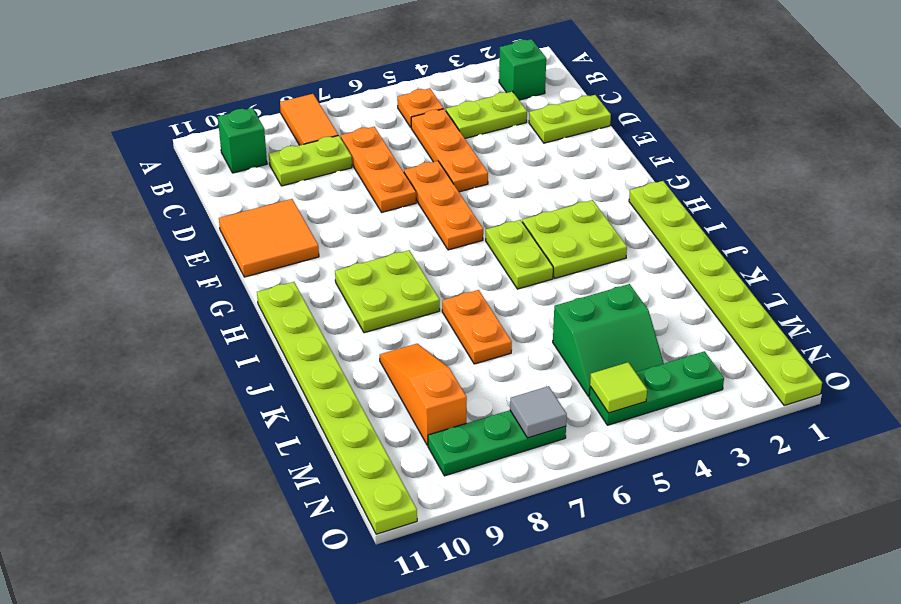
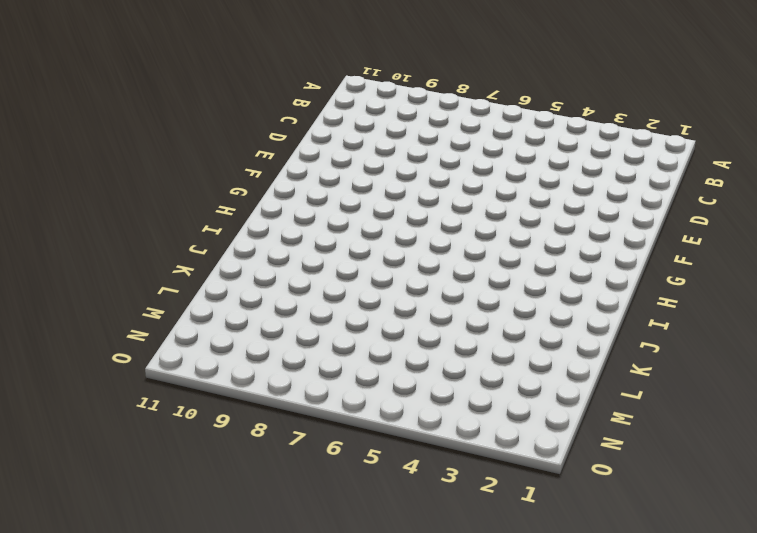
none -> orange tile A8:B8 level 1
none -> green brick B2 level 1
none -> orange plate B5 level 1

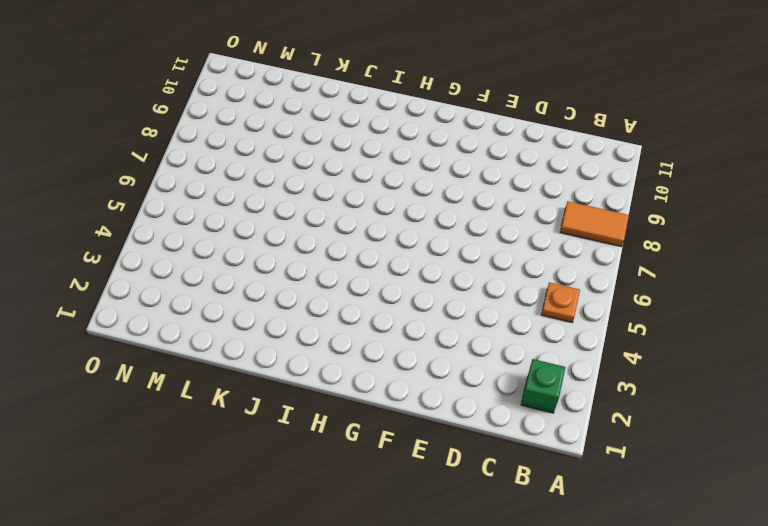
none -> green brick B10 level 1
none -> lime plate C3:C4 level 1
none -> orange plate C5:E5 level 1

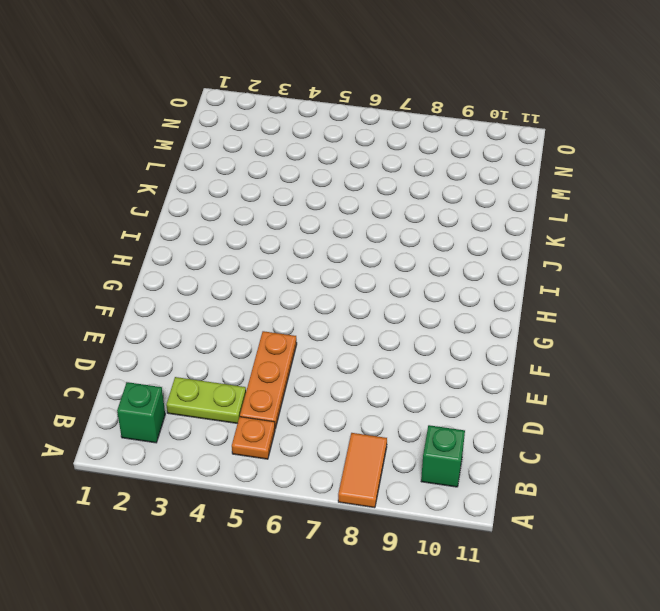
none -> orange plate C7:E7 level 1
none -> lime plate C8:C9 level 1
none -> lime plate D1:D2 level 1

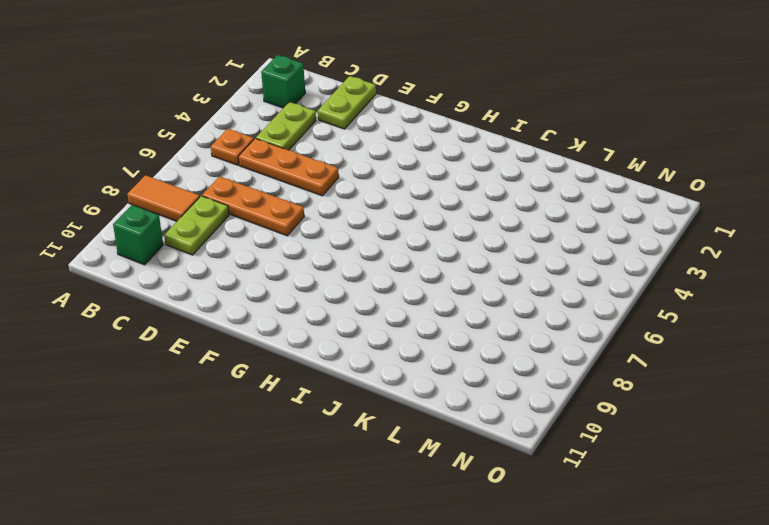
none -> orange plate E6:G6 level 1
none -> orange tile E10:F11 level 1
none -> lime plate H1:O1 level 1

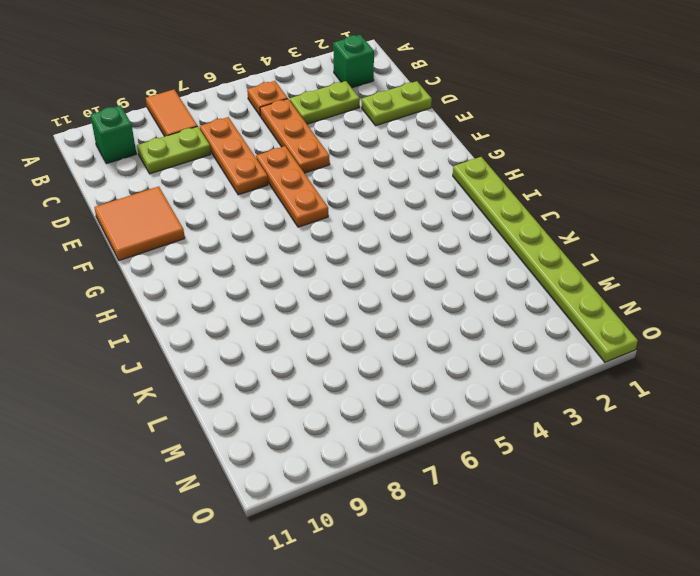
none -> lime plate H3:I4 level 1
none -> lime plate H5:I5 level 1
none -> lime plate H8:I9 level 1

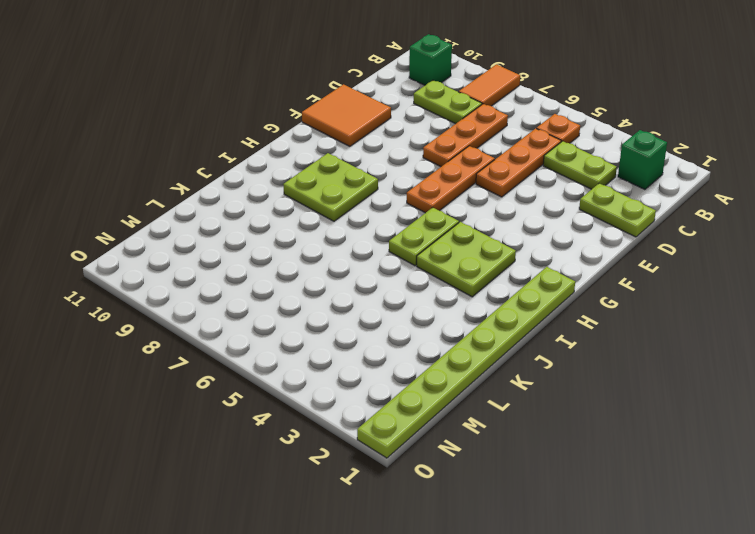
none -> lime plate H11:O11 level 1
none -> orange plate J7:K7 level 1
none -> orange slope K9:M9 level 1 top M

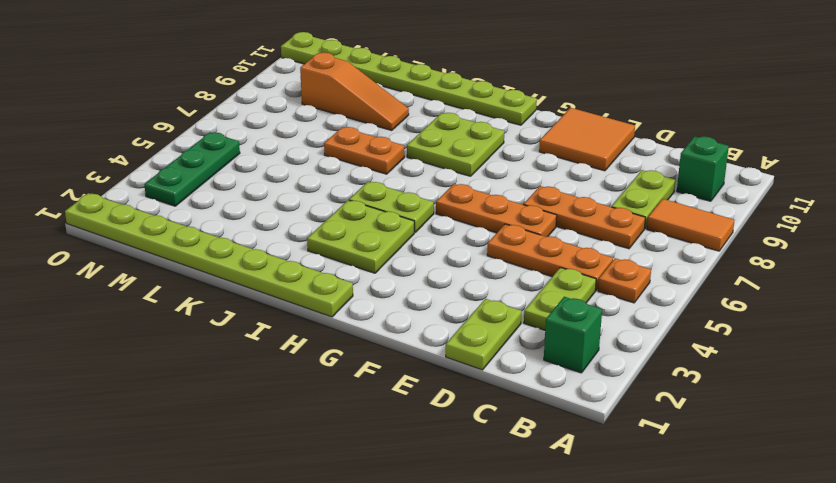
none -> green slope L4:M5 level 1 top L
none -> green plate N7:N9 level 1
none -> lime tile N5 level 2

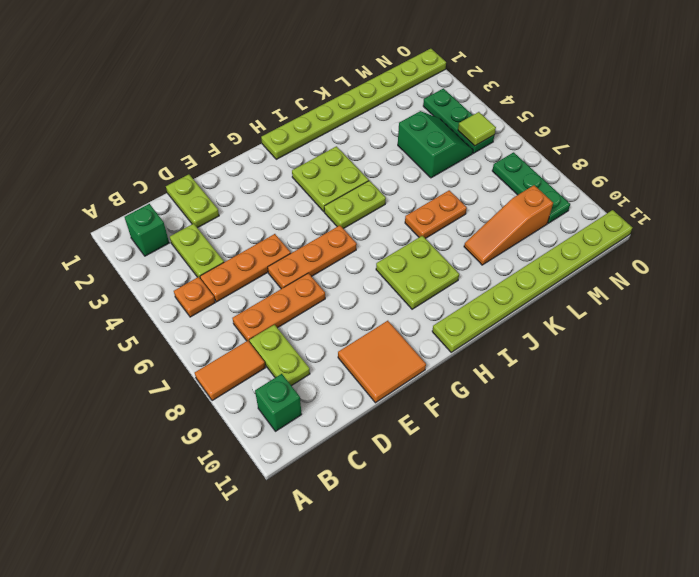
none -> grey tile N7 level 2

